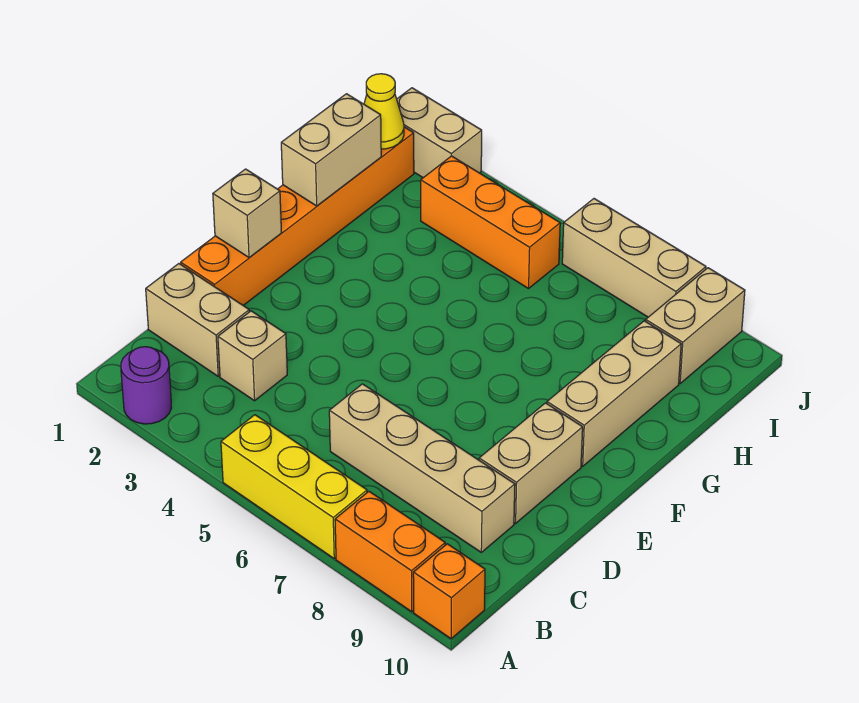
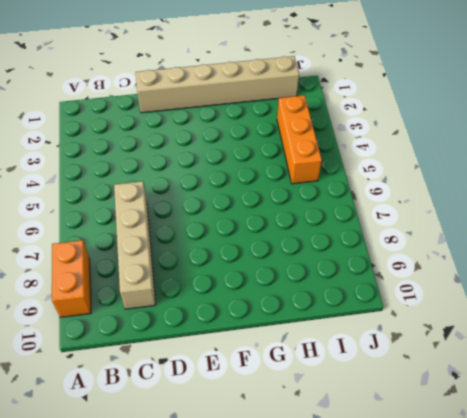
tan brick D1:I1 level 1 -> orange brick D1:I1 level 1
none -> purple round brick A2 level 1
none -> yellow brick A5:A7 level 1
none -> orange brick A10 level 1

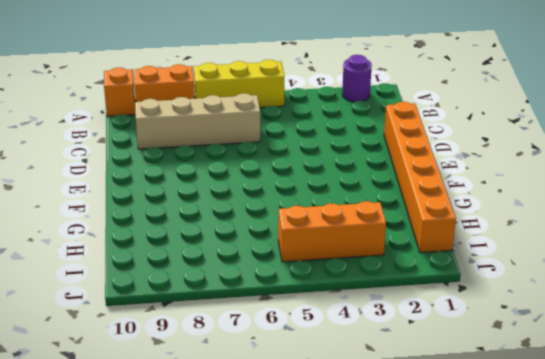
none -> tan brick C1:C2 level 1
none -> tan brick C3 level 1
none -> tan brick D9:E9 level 1

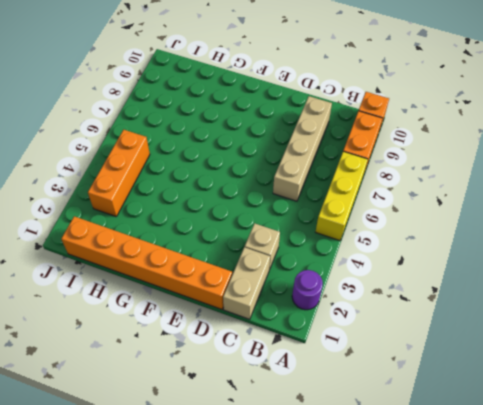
none -> tan brick D9:E9 level 1
none -> tan brick F9:H9 level 1
none -> tan brick I9:J9 level 1

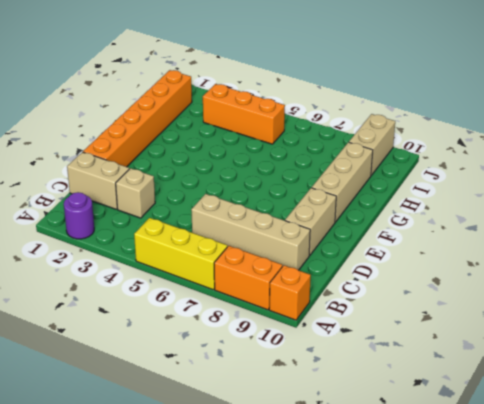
none -> tan brick J1:J2 level 1
none -> tan brick J6:J8 level 1
none -> tan brick E1 level 2

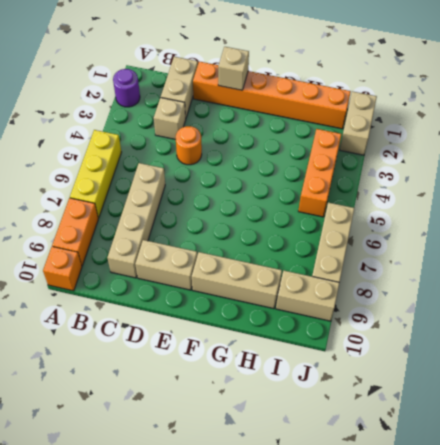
orange round brick D4 level 1 -> none
none -> tan brick G1:H1 level 2
none -> yellow cone I1 level 2

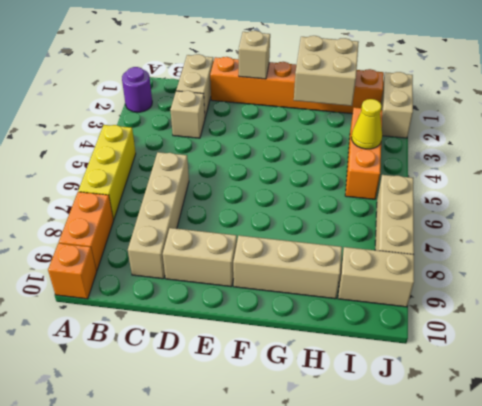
tan brick G1:H2 level 2 -> tan brick G1:H1 level 2
yellow cone I4 level 2 -> yellow cone I1 level 2

